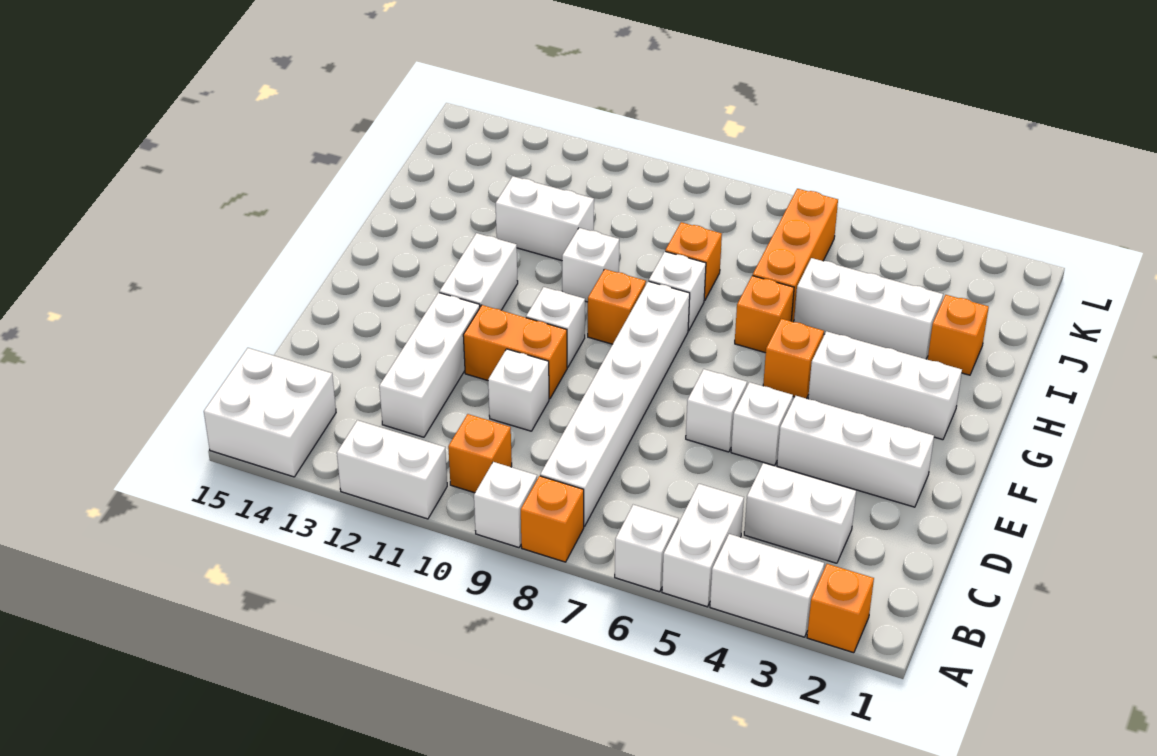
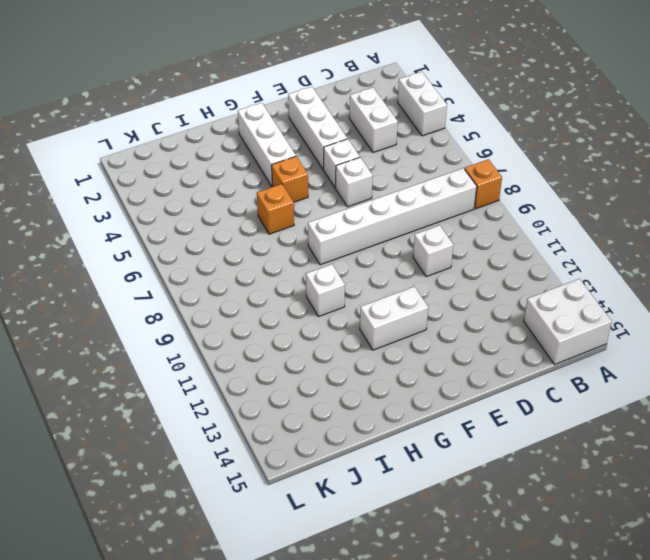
none -> orange brick A2 level 1
none -> white brick A5:B5 level 1
none -> white brick A6 level 1
none -> white brick A9 level 1

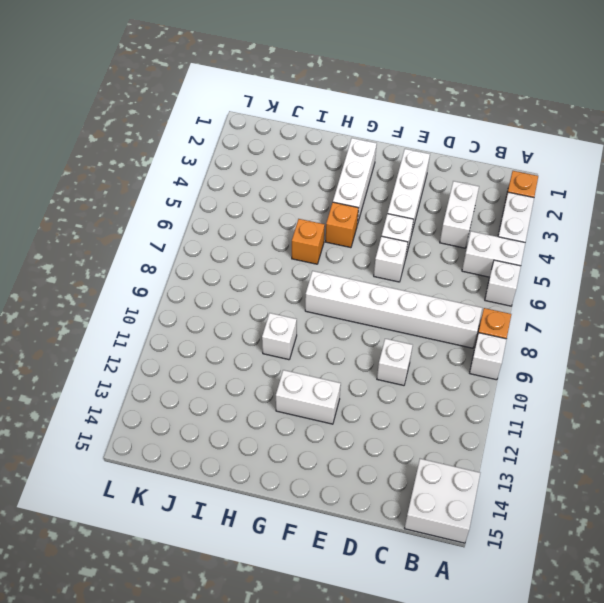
none -> white brick A11:A12 level 1
none -> orange brick B10 level 1
none -> white brick C12:E12 level 1
none -> orange brick E10:E11 level 1

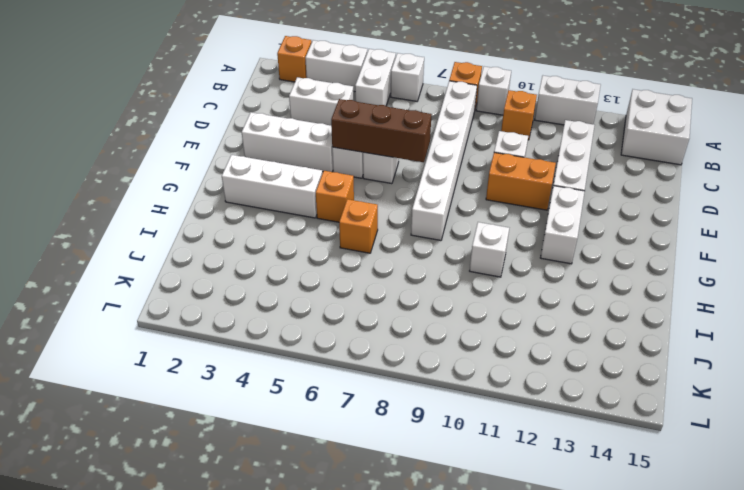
brown brick E5:E7 level 2 -> none
none -> white brick F10 level 1
none -> orange brick G9 level 1
none -> white brick H8 level 1
none -> orange brick I2 level 1

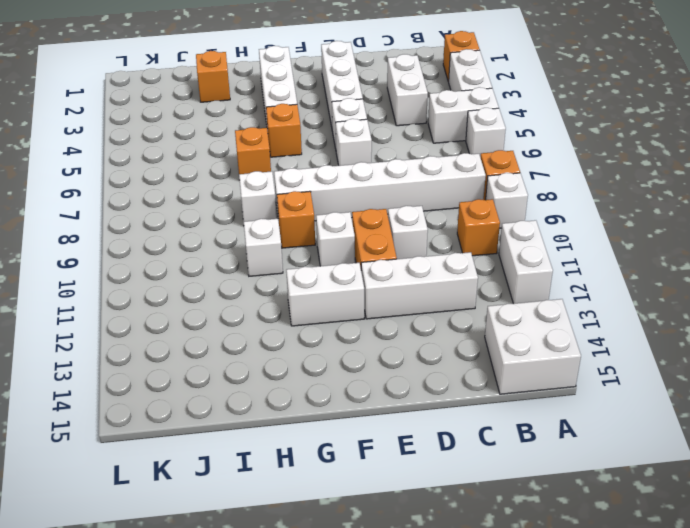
none -> white brick I3:I5 level 1
none -> orange brick I6:K6 level 1
none -> orange brick I8 level 1
none -> white brick I11:I12 level 1

